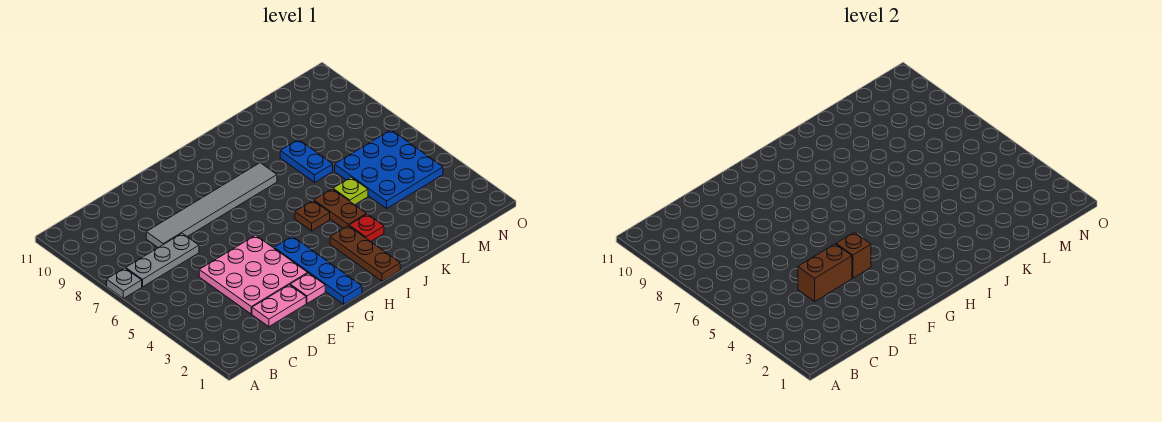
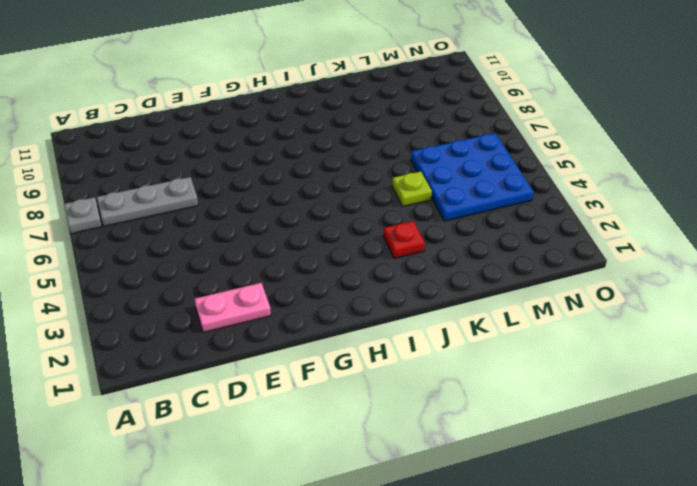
none -> pink plate D3:F5 level 1
none -> grey tile D8:I8 level 1
none -> pink plate F2 level 1

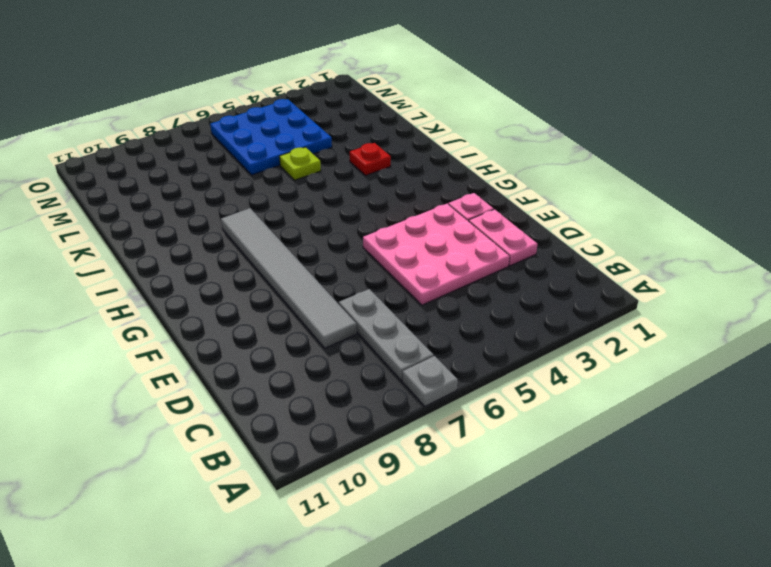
none -> blue plate G1:G4 level 1
none -> brown plate I1:I3 level 1
none -> brown plate I5 level 1

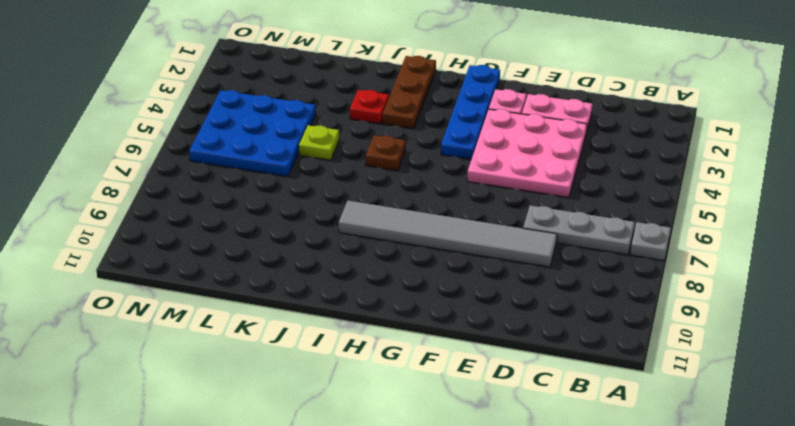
none -> brown plate J4:J5 level 1
none -> blue plate K7:K8 level 1
none -> brown brick D4:E4 level 2

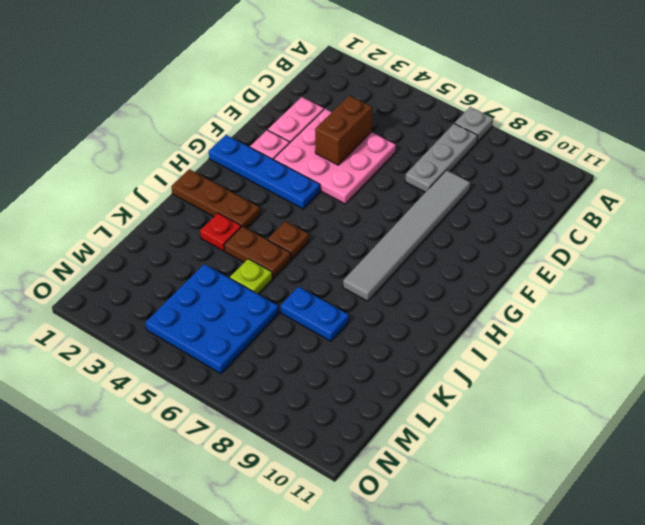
none -> brown brick F4 level 2

